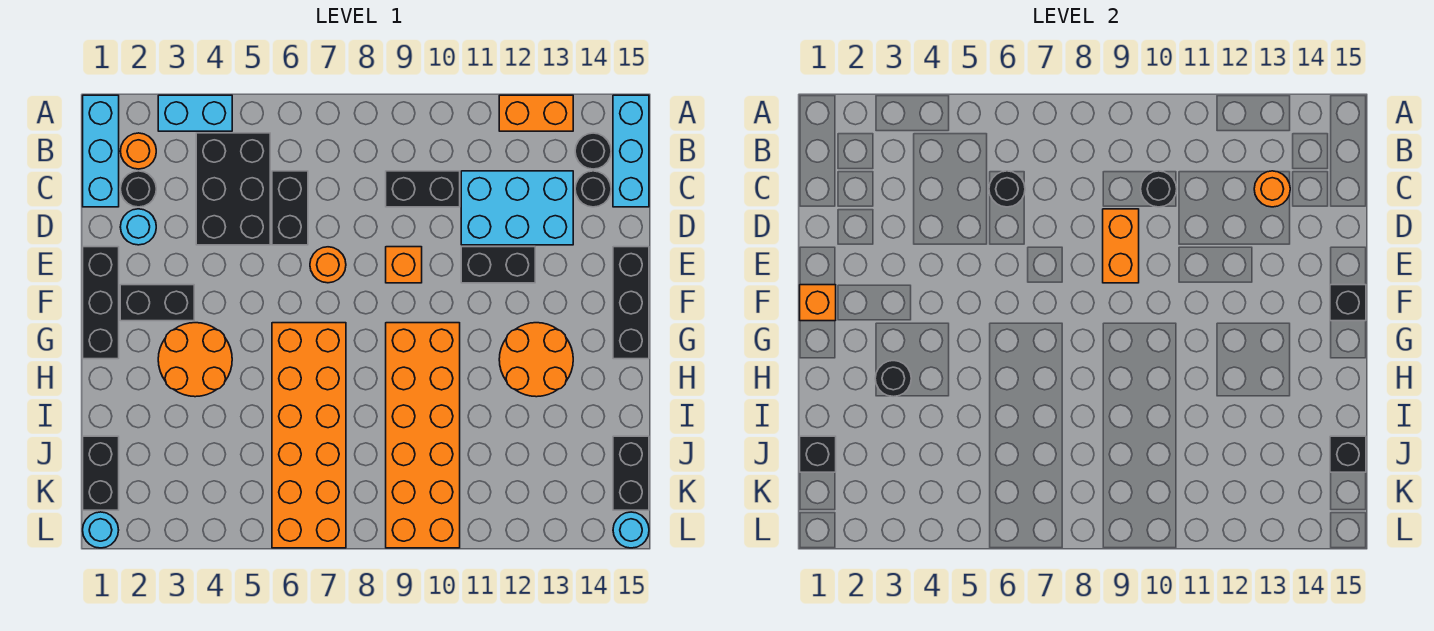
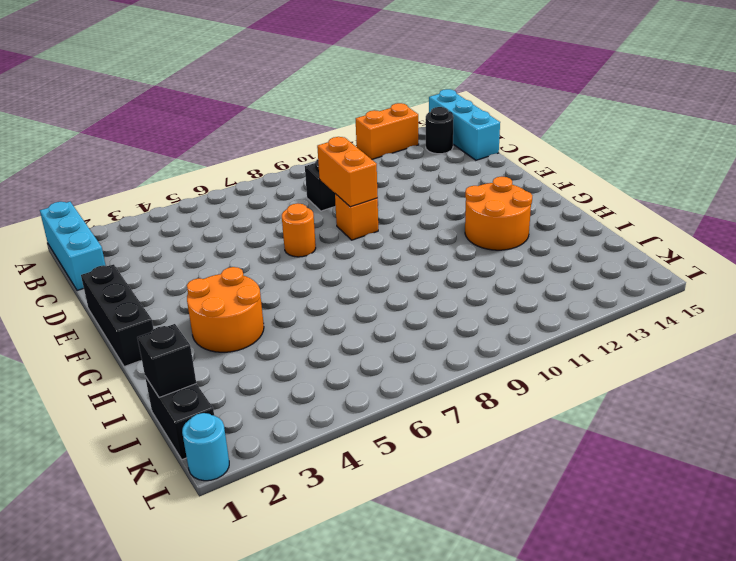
none -> cyan brick A3:A4 level 1
none -> orange round brick B2 level 1
none -> black brick B4:D5 level 1
none -> black round brick C2 level 1

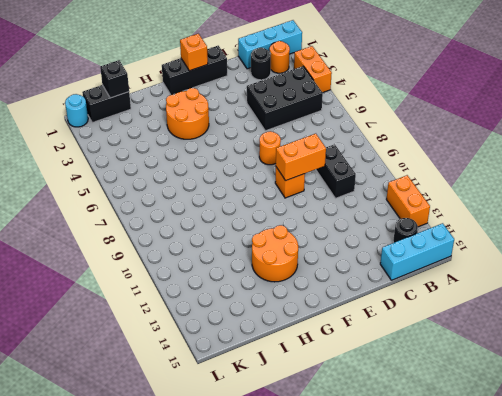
orange brick A3:A4 level 1 -> cyan brick A3:A4 level 1
none -> black brick C6:D6 level 1
none -> cyan brick C11:D13 level 1
none -> black round brick C14 level 1
none -> cyan round brick D2 level 1

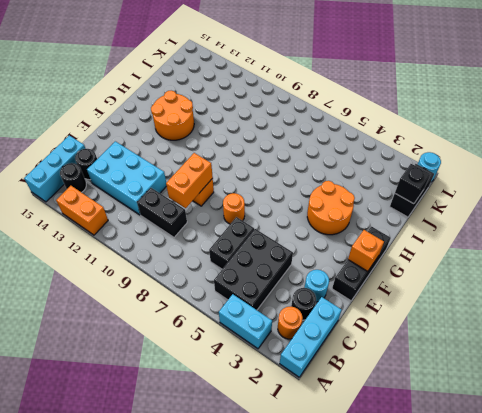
none -> black brick E11:E12 level 1
none -> black brick E15:G15 level 1
none -> black brick F2:F3 level 1
none -> orange brick G6:L7 level 1

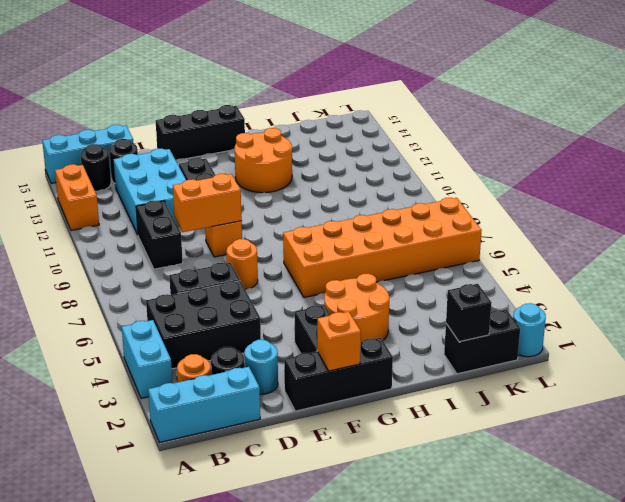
none -> orange brick G9:L10 level 1
none -> black brick J15:K15 level 1
none -> cyan round brick L15 level 1
none -> black round brick C6 level 2

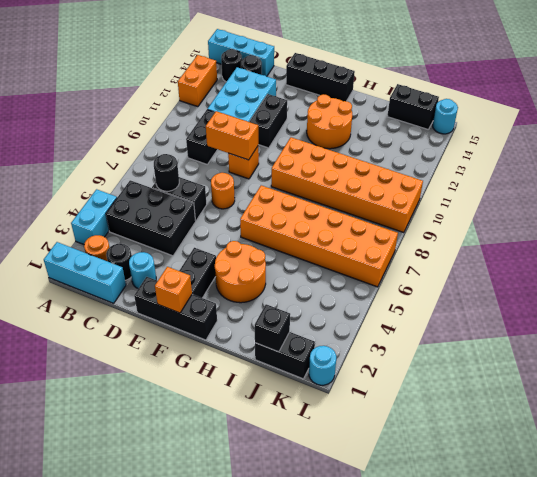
none -> black round brick C10 level 2
none -> orange round brick C13 level 2
none -> black brick F15 level 2
none -> black round brick H3 level 2

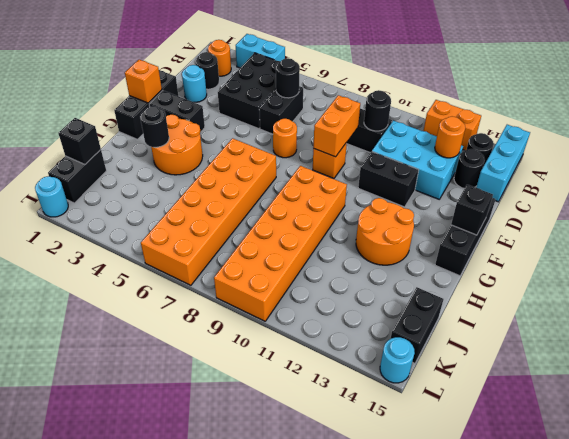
none -> cyan brick A1:C1 level 1
none -> black brick J15 level 2

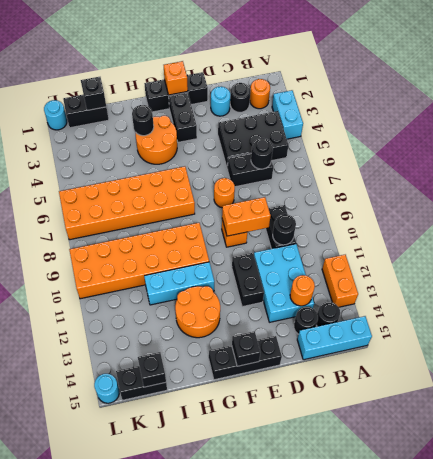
cyan brick G11:I11 level 1 -> cyan brick A1:C1 level 1

